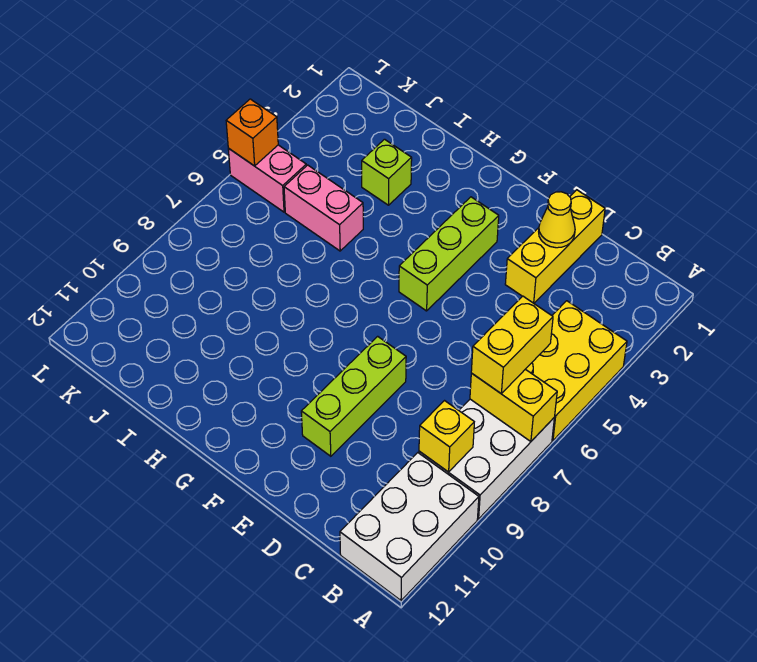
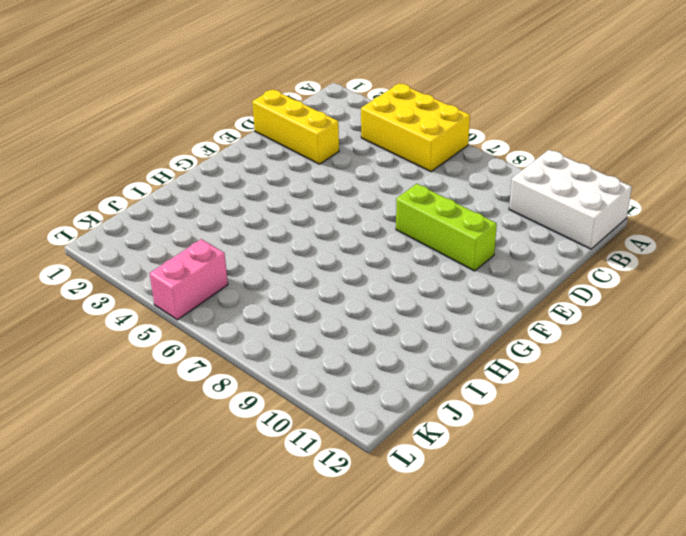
none -> white brick A7:B9 level 1
none -> lime brick F3:F5 level 1
none -> lime brick I3 level 1

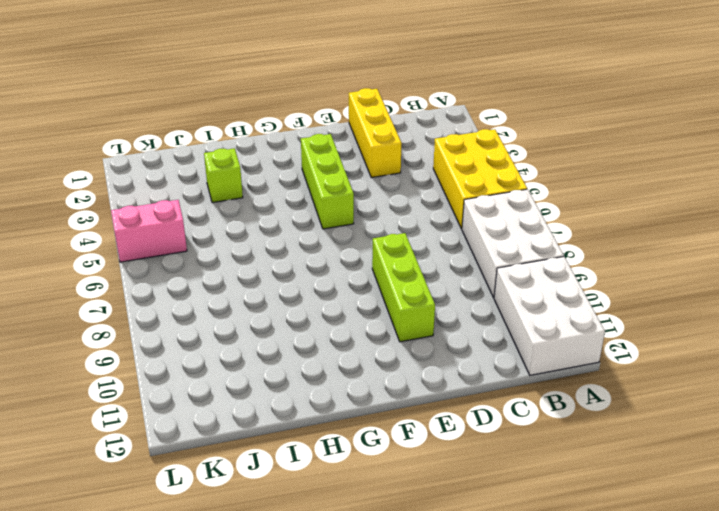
none -> pink brick I5:J5 level 1
none -> yellow brick A7:B7 level 2
none -> yellow brick B9 level 2

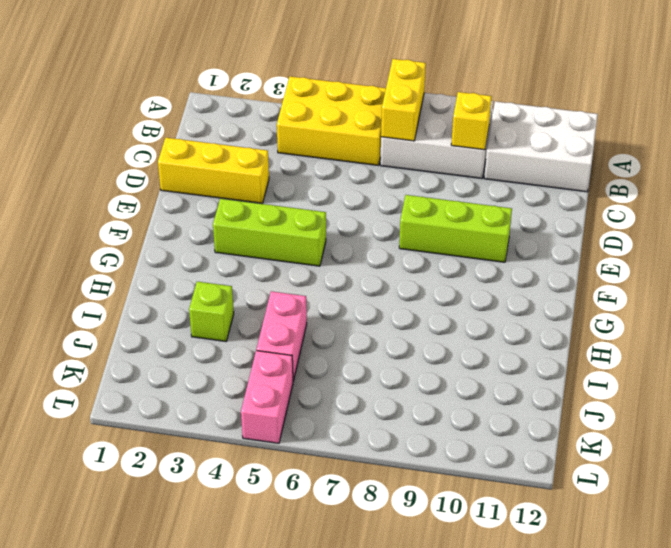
none -> yellow cone D2 level 2
none -> orange brick L5 level 2
none -> yellow brick B6:B7 level 3

